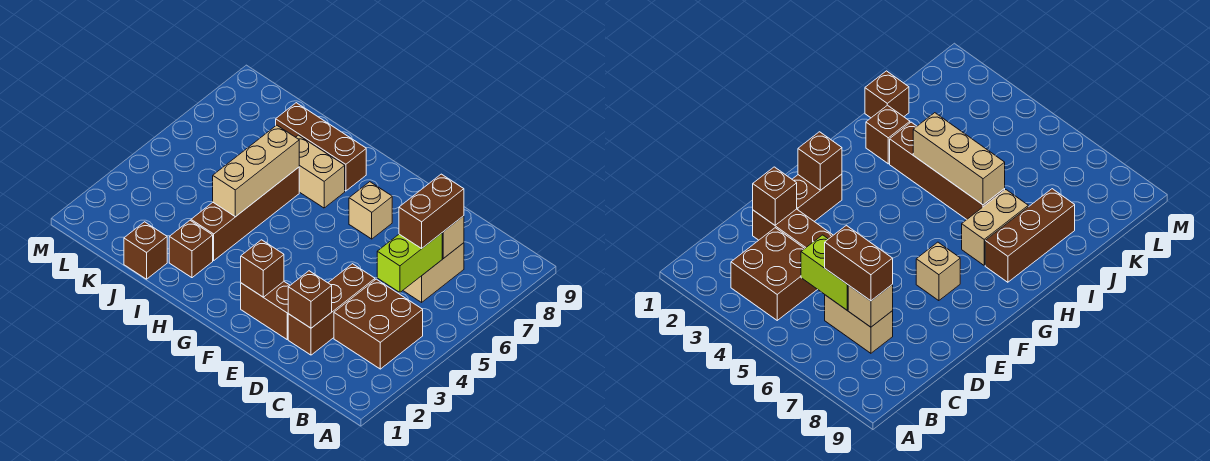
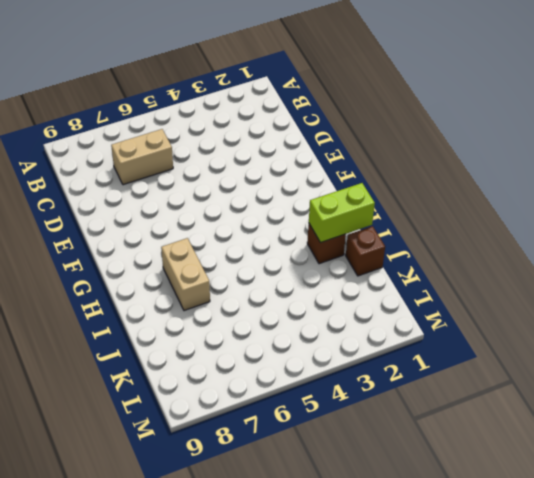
lime brick I1:I2 level 2 -> lime brick C5:C6 level 2
none -> brown brick B3:C4 level 1
none -> brown brick D2:D4 level 1
none -> brown brick E2:F2 level 1

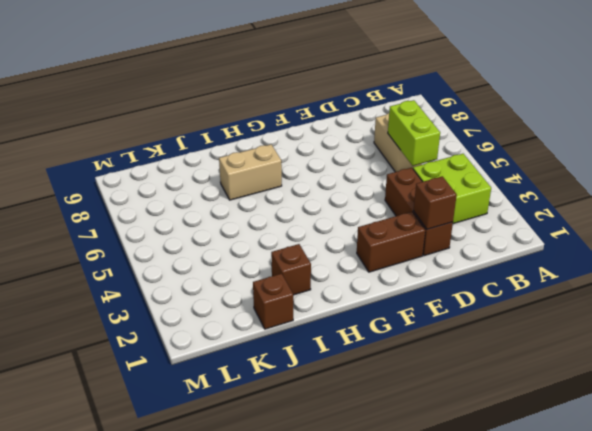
lime brick B3:C4 level 1 -> brown brick B3:C4 level 1
none -> tan brick F7 level 1
none -> brown brick H8:J8 level 1
none -> brown brick I3:I6 level 1

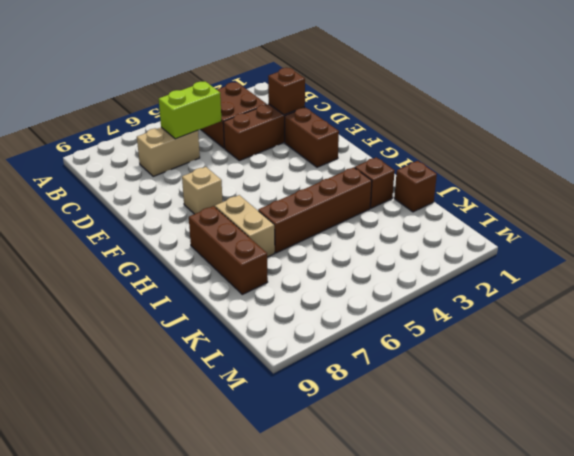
none -> tan brick C7 level 2
none -> brown brick F2 level 2
none -> tan brick I4:I6 level 2

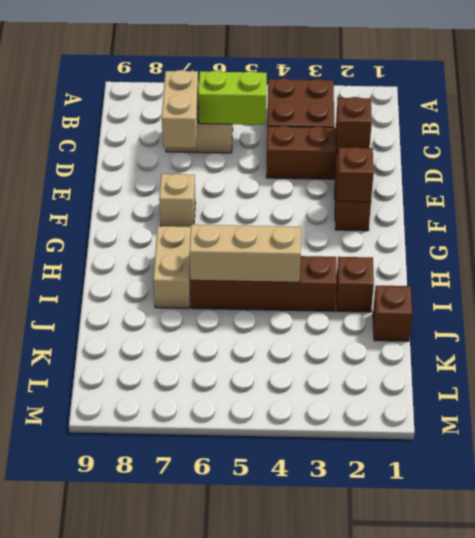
tan brick C7:D7 level 2 -> tan brick C7 level 2
none -> brown brick H8:J8 level 1
none -> brown brick C6:C7 level 3

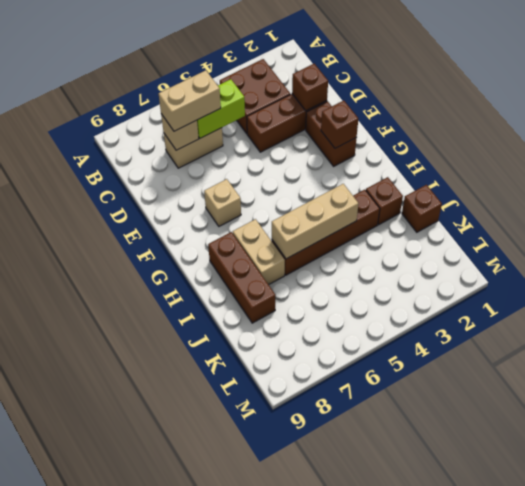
tan brick C6:C7 level 3 -> brown brick C6:C7 level 3

